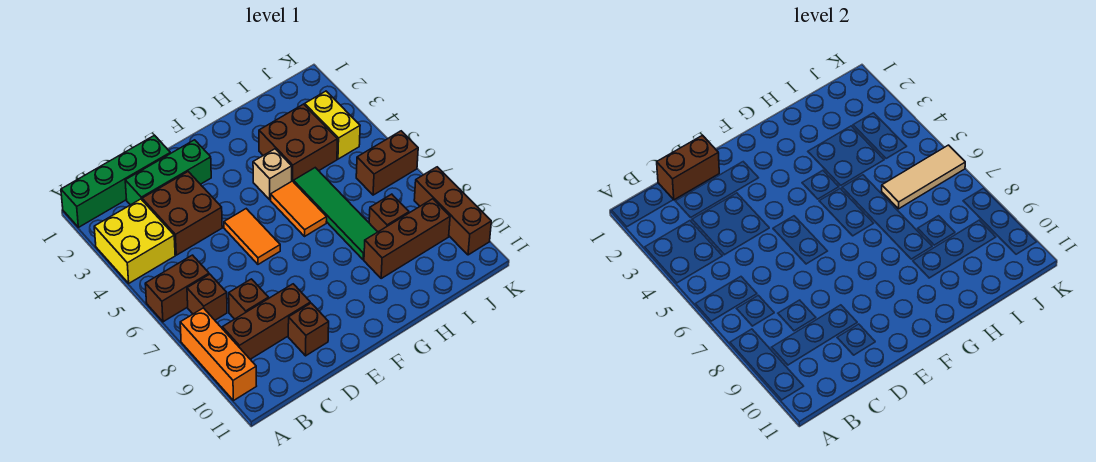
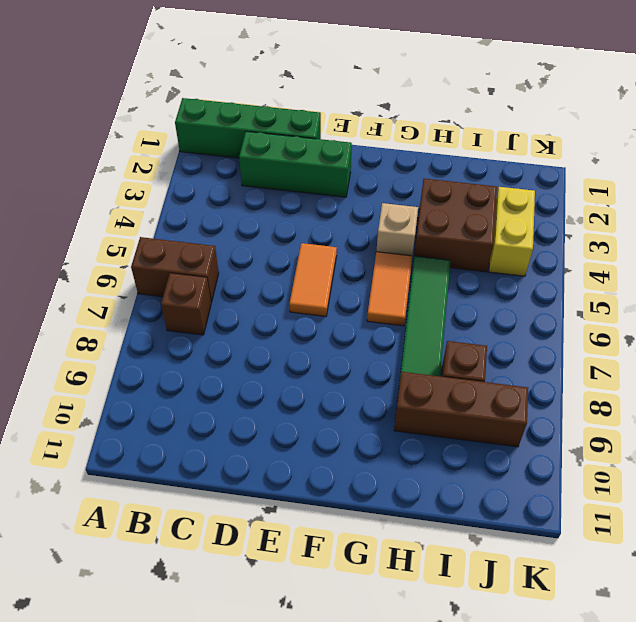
none -> yellow brick A3:B4 level 1
none -> orange brick A8:A10 level 1
none -> brown brick B9:D9 level 1

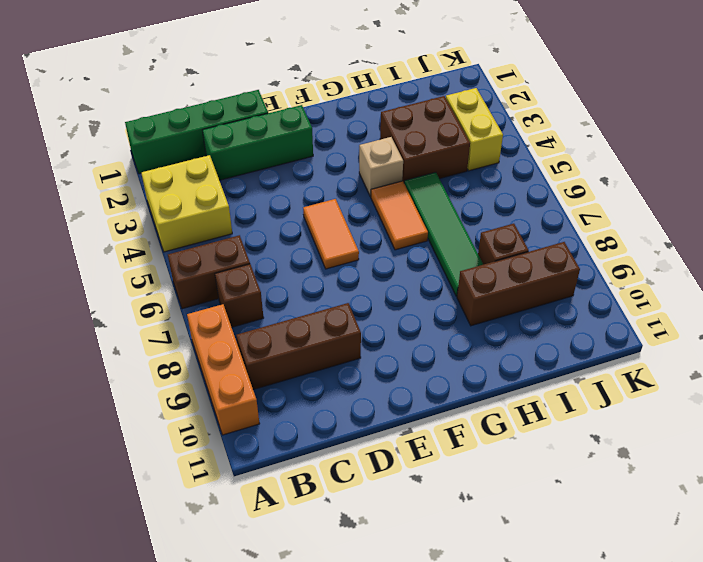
none -> brown brick C3:D4 level 1
none -> brown brick C8 level 1
none -> brown brick D10 level 1

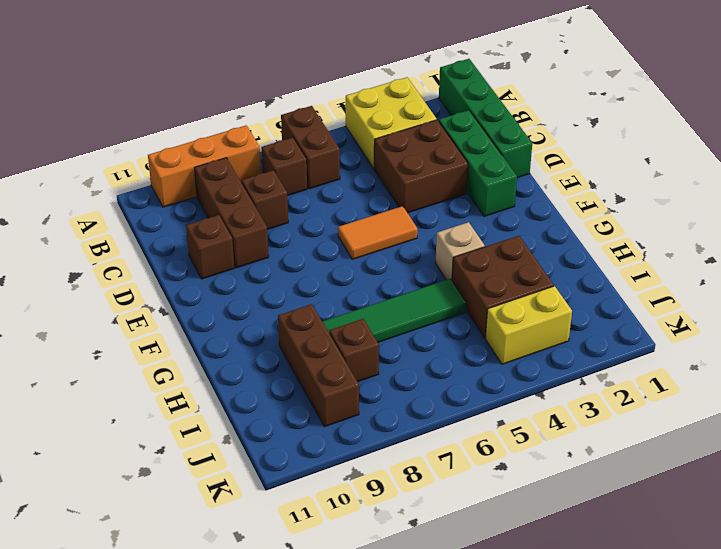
none -> orange tile G5:G6 level 1
none -> brown brick J6:K6 level 1
none -> brown brick K8:K10 level 1

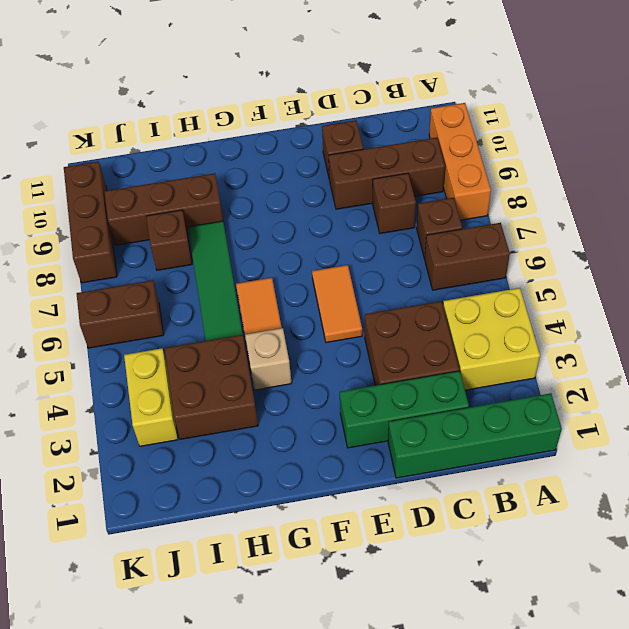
none -> brown brick C1:D1 level 2
none -> tan tile I6:K6 level 2

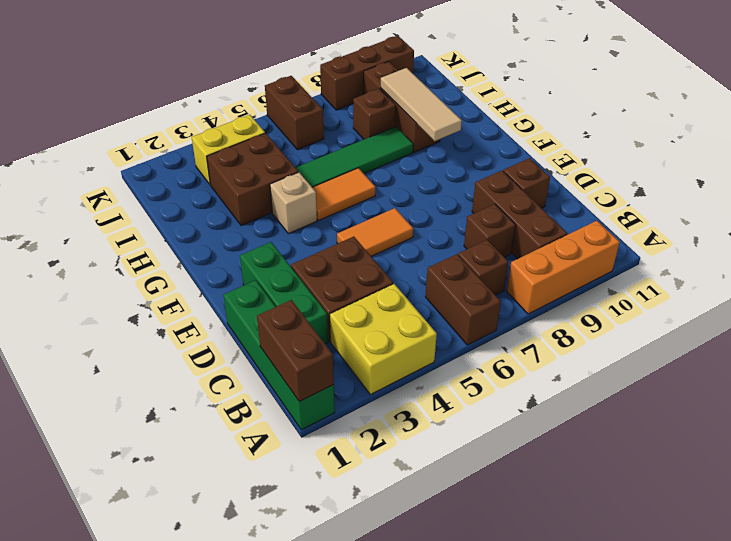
brown brick A1:B1 level 2 -> brown brick C1:D1 level 2
tan tile G9:I9 level 2 -> tan tile I6:K6 level 2

